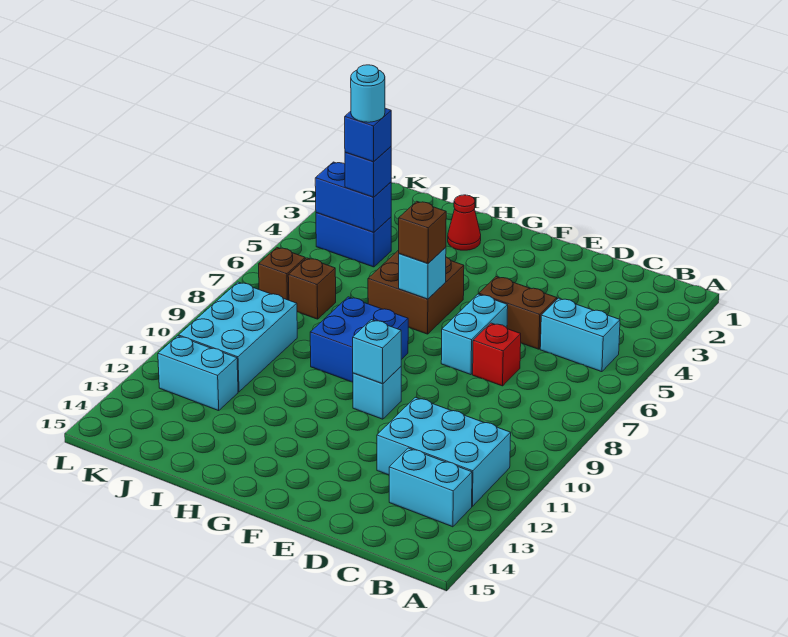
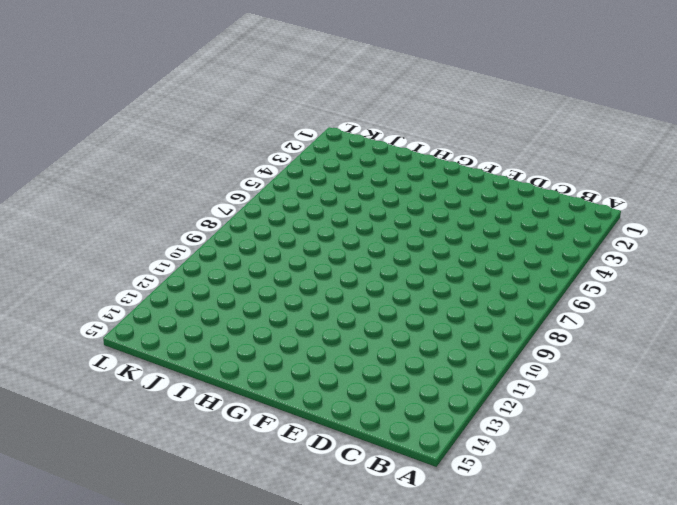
none -> cyan brick B5:C5 level 1
none -> cyan brick B11:D12 level 1
none -> cyan brick B13:C13 level 1

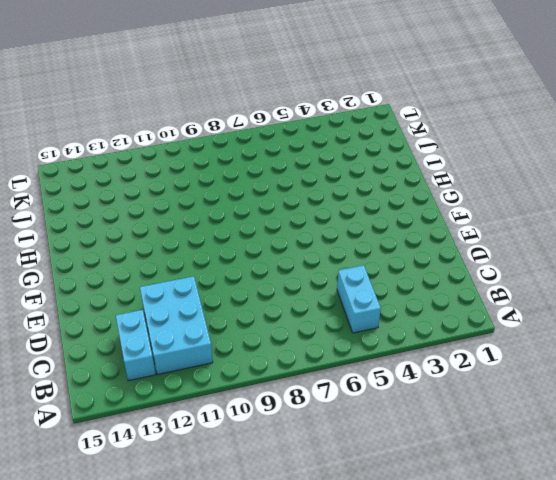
none -> brown brick D5:E5 level 1
none -> red brick D7 level 1
none -> cyan brick E6:E7 level 1

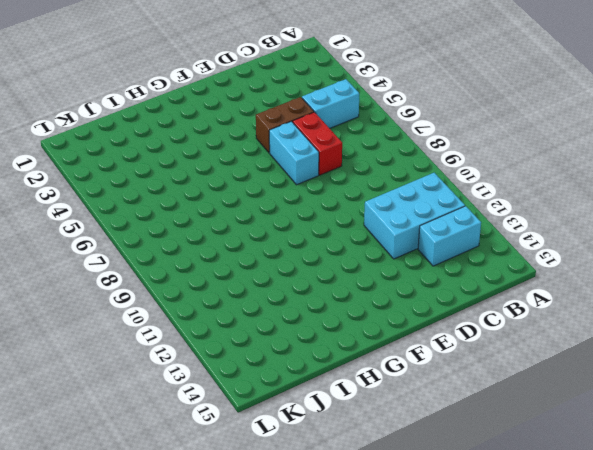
red brick D6:D7 level 1 -> red brick D7 level 1
none -> cyan brick F10 level 1
none -> brown brick G5:H6 level 1
none -> blue brick G8:H9 level 1

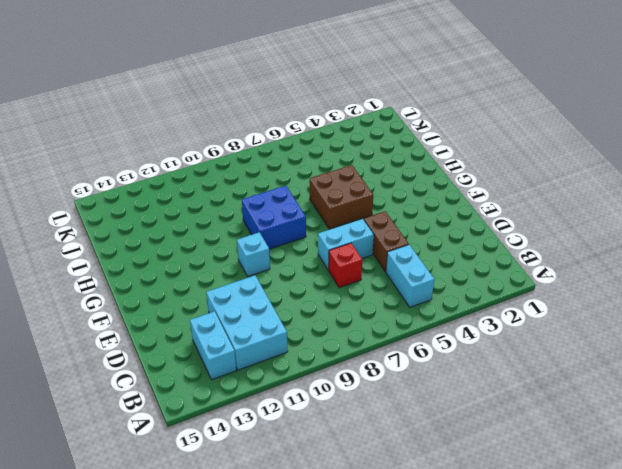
none -> red cone H2 level 1
none -> blue brick J4:K4 level 1
none -> brown brick J7 level 1

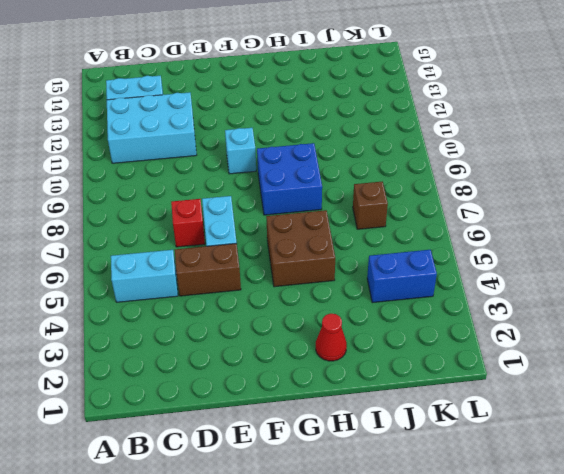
none -> cyan brick J9:K11 level 1
none -> cyan brick J12:K12 level 1
none -> brown brick K7 level 1

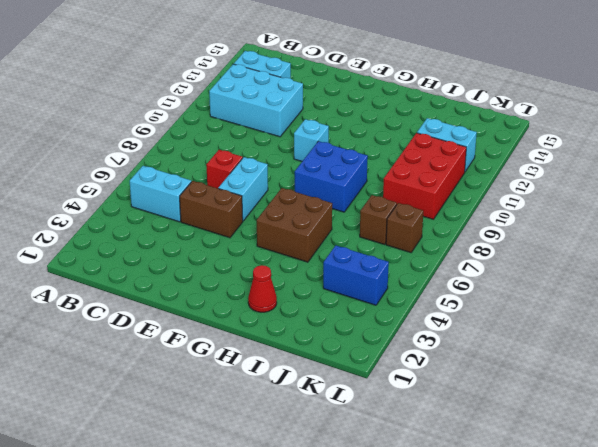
red brick J9:K11 level 1 -> cyan brick J9:K11 level 1
none -> cyan brick F10 level 2
none -> cyan brick G6 level 2
none -> blue brick J4:K4 level 2

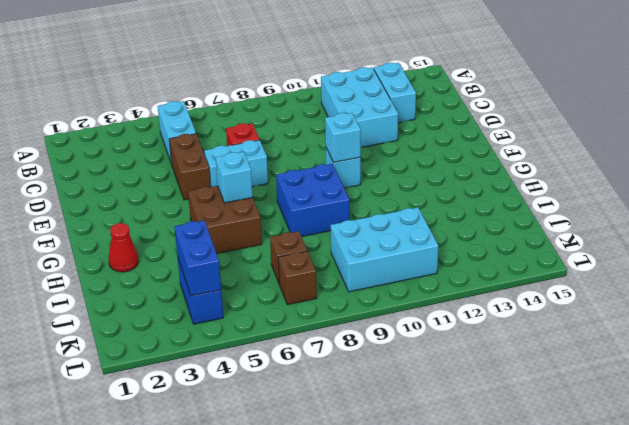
none -> cyan brick J12:K12 level 1
none -> brown brick G6 level 3
none -> blue brick J4 level 3

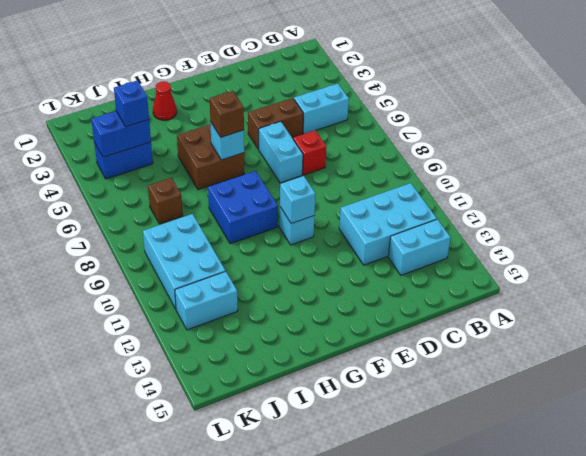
none -> brown brick K7 level 1
none -> blue brick J4 level 4
none -> cyan round brick J4 level 5

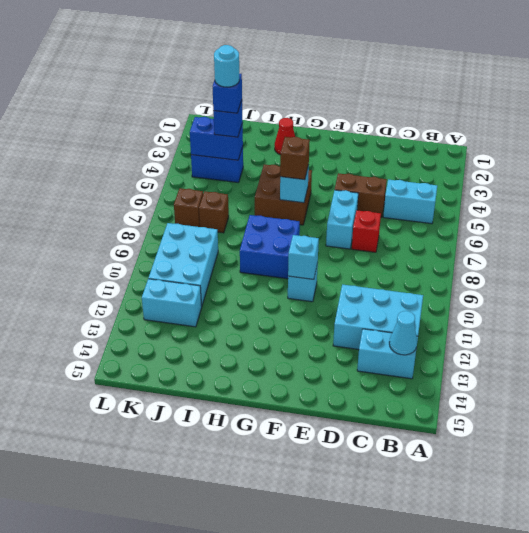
cyan cone B13 level 2 -> none

